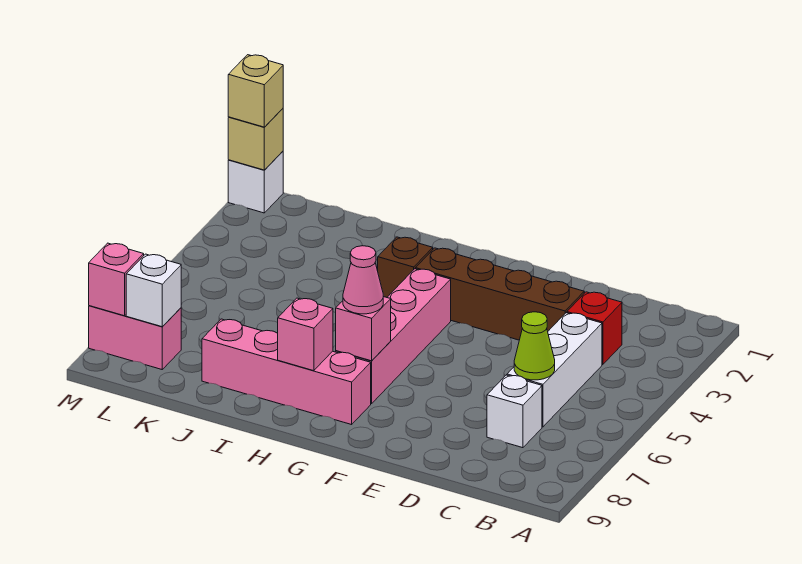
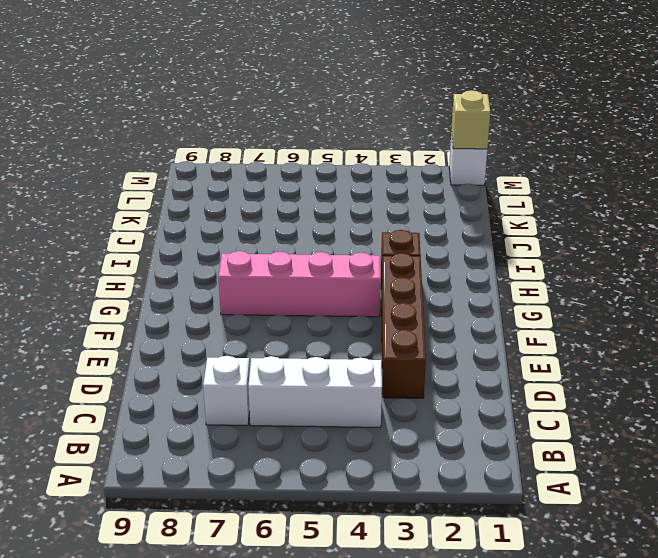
none -> red brick C3 level 1
none -> pink brick G8:J8 level 1
none -> pink brick L8:M8 level 1

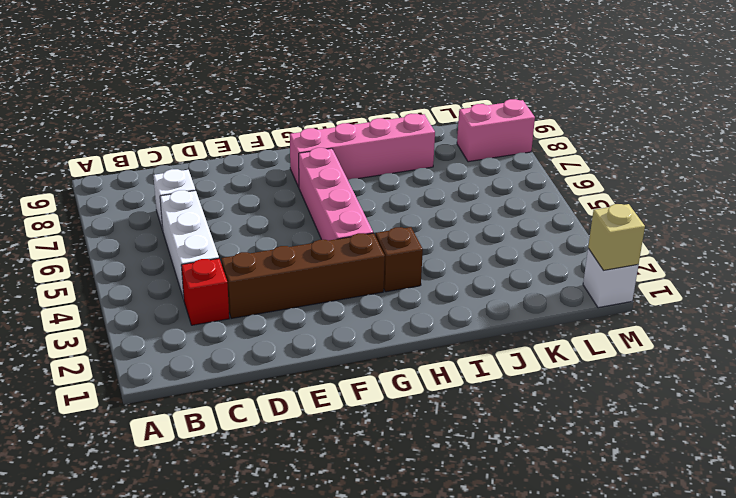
none -> lime cone C6 level 2
none -> pink brick G7 level 2
none -> pink brick H8 level 2

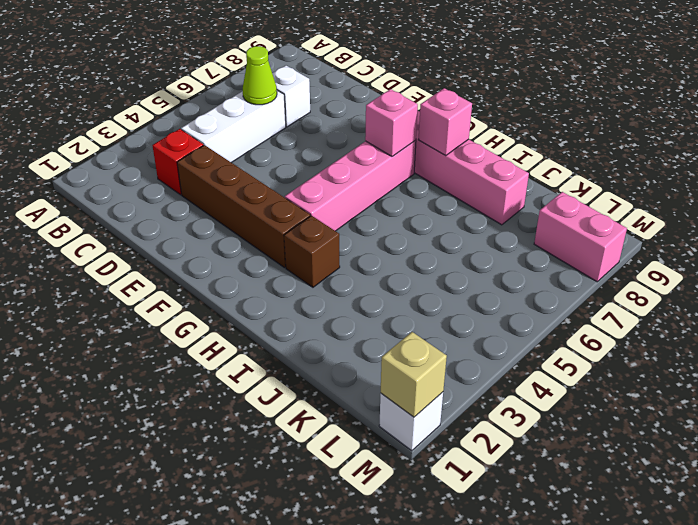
none -> white brick L8 level 2
none -> pink brick M8 level 2
none -> pink cone G7 level 3

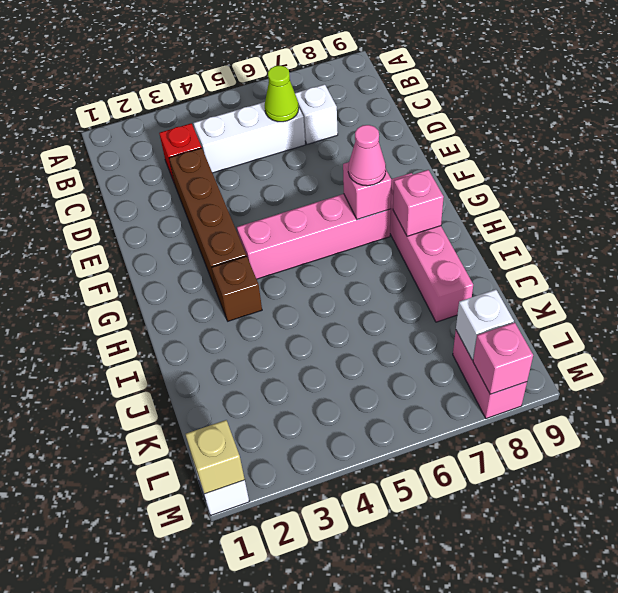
none -> tan brick M1 level 3

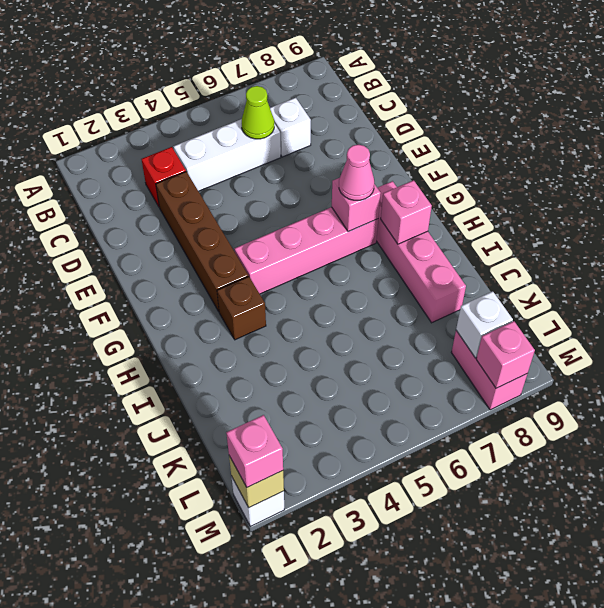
pink brick M1 level 3 -> tan brick M1 level 3

